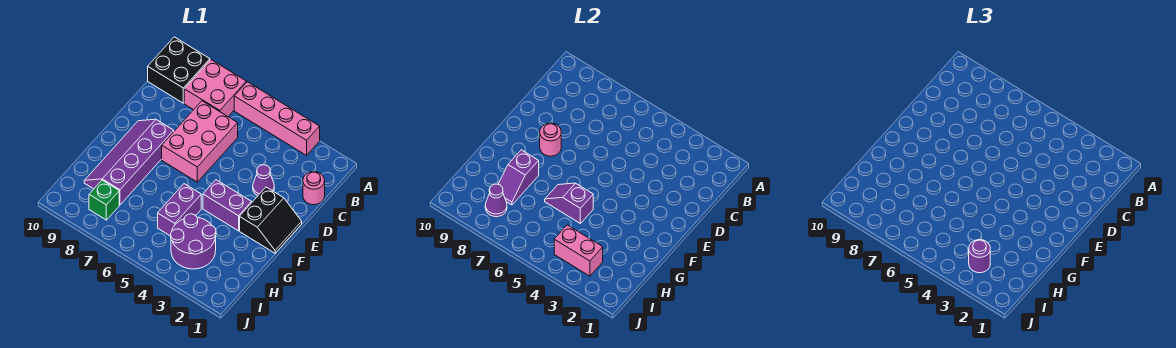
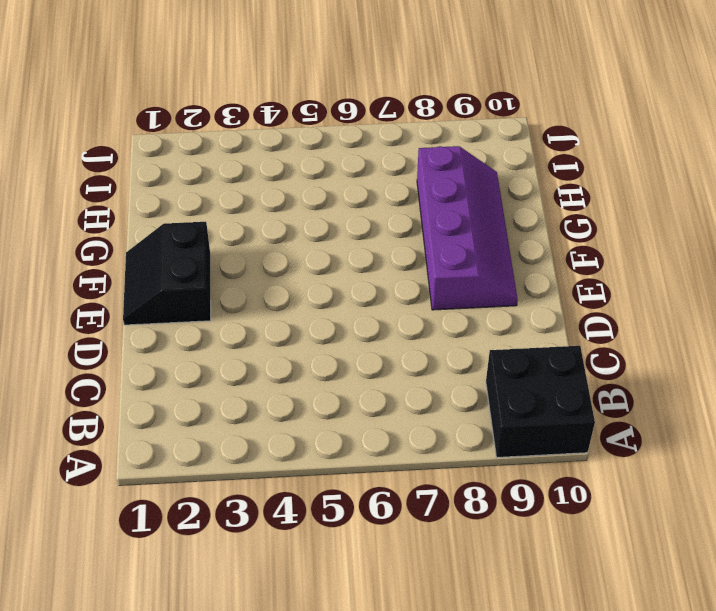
none -> pink brick A3:A6 level 1
none -> pink brick A7:B8 level 1
none -> pink round brick C1 level 1

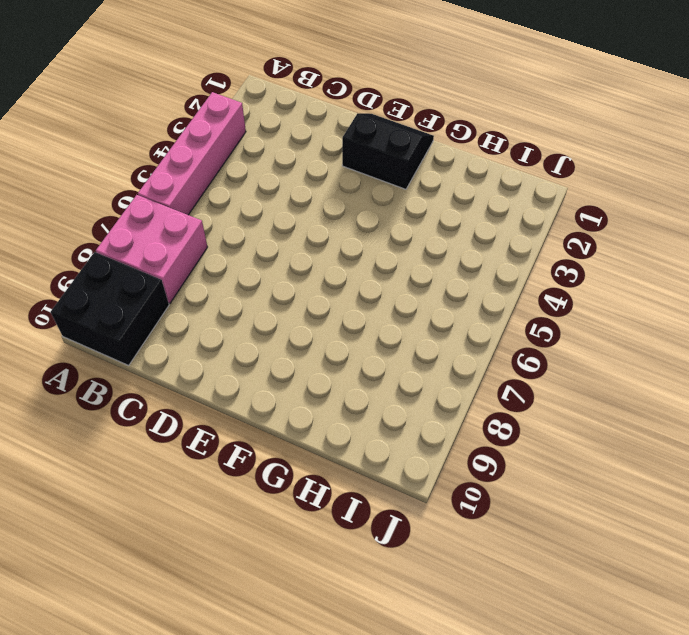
none -> pink round brick C1 level 1
none -> pink brick C6:E7 level 1
none -> purple cone D3 level 1

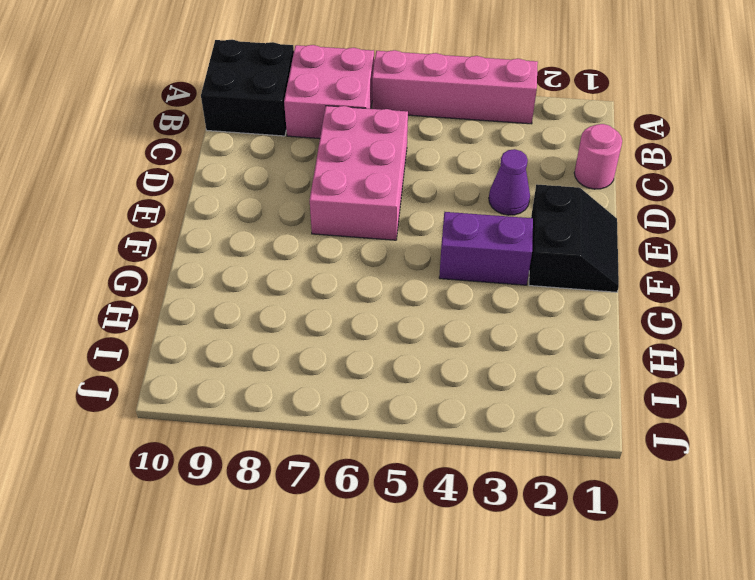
none -> purple slope E8:H9 level 1 top 8
none -> purple brick G5:H5 level 1
none -> purple round brick H3:I4 level 1

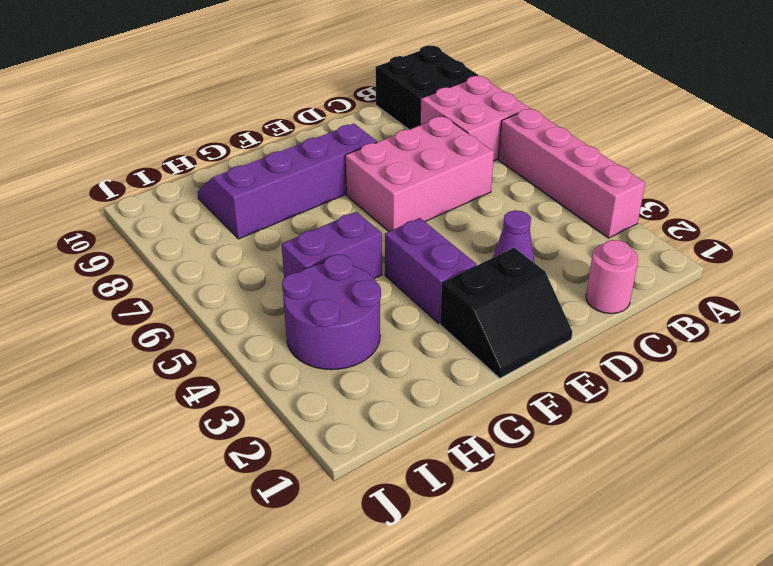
none -> green brick I8 level 1
none -> pink round brick E8 level 2
none -> purple slope G5:G6 level 2 top 5

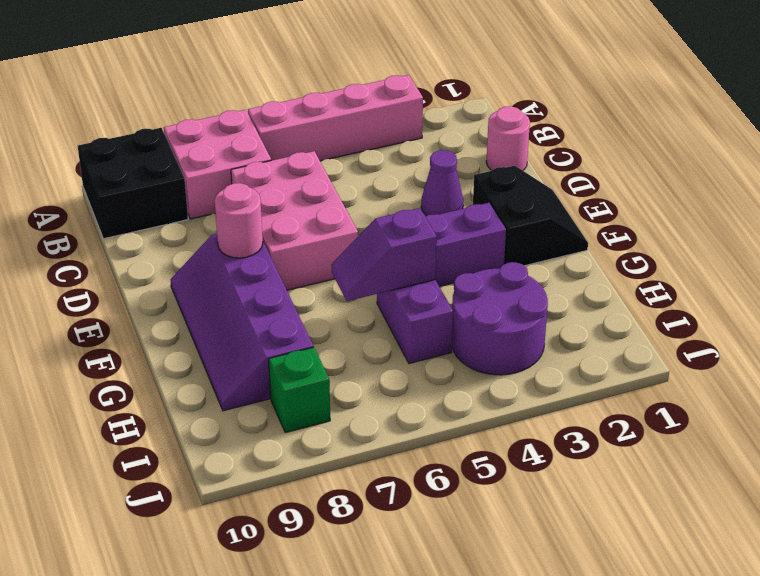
none -> purple slope G8:H8 level 2 top G
none -> pink brick I3:I4 level 2
none -> purple cone I8 level 2

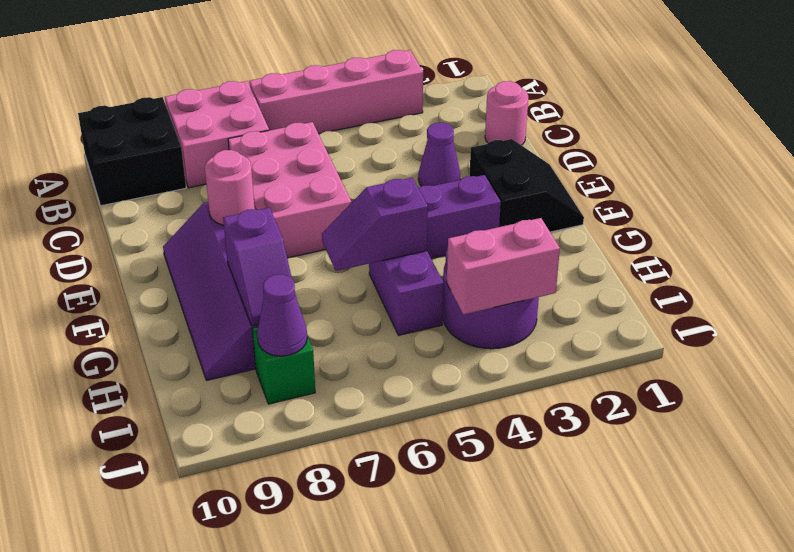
none -> purple round brick I3 level 3

